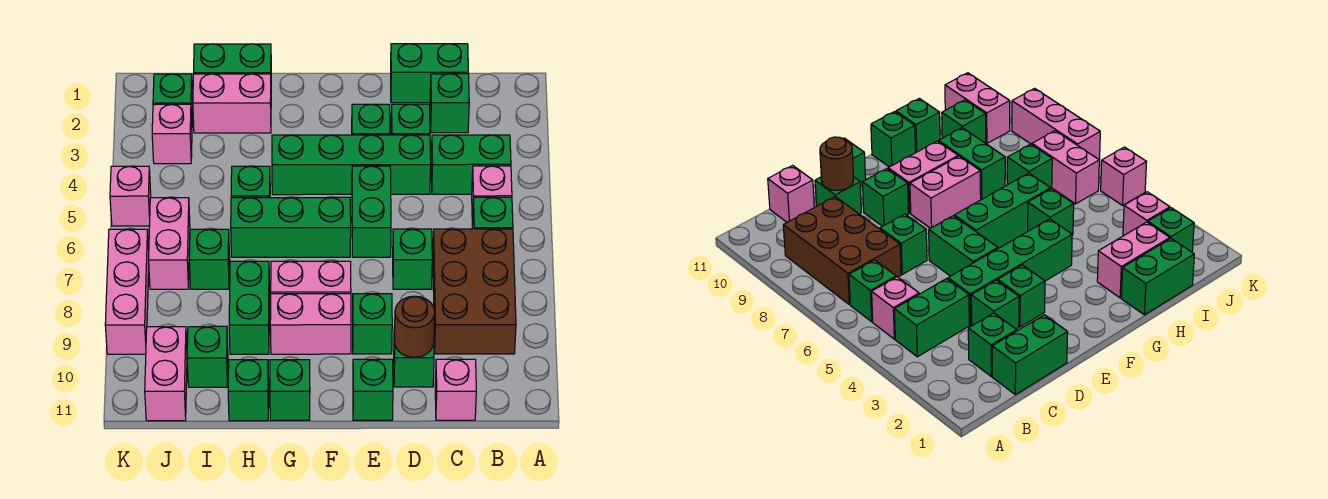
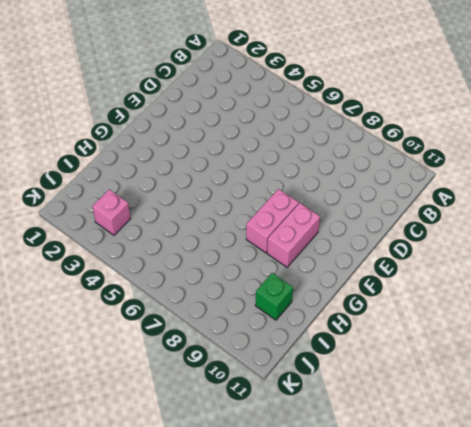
none -> green brick B4:C4 level 1
none -> pink brick B5 level 1
none -> green brick B6 level 1
none -> brown brick B7:C9 level 1

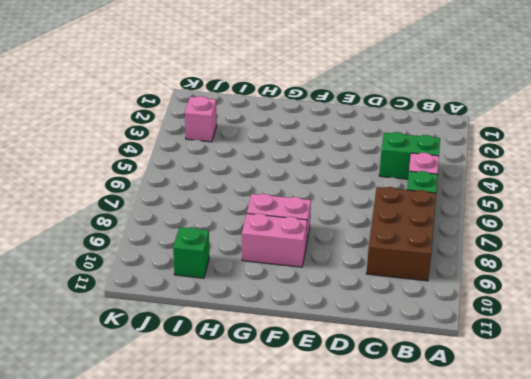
none -> green brick C1:D1 level 1
none -> green brick C2 level 1
none -> pink brick C11 level 1
none -> green brick D3 level 1

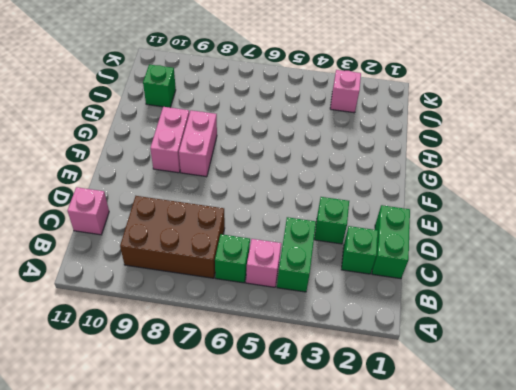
none -> green brick D4:G4 level 1
none -> green brick D7 level 1
none -> green brick D10 level 1
none -> green brick E3 level 1

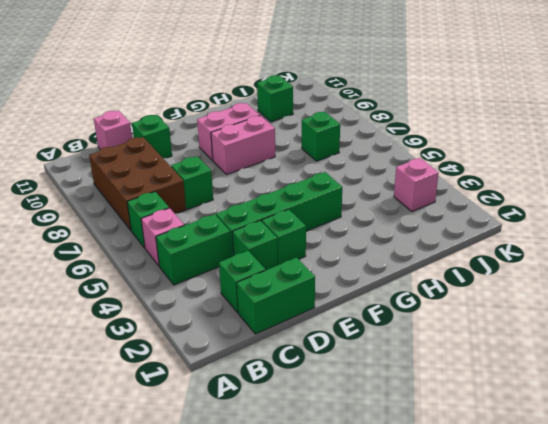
none -> green brick E5:E6 level 1
none -> green brick E9 level 1
none -> green brick E11 level 1
none -> green brick F6:H6 level 1

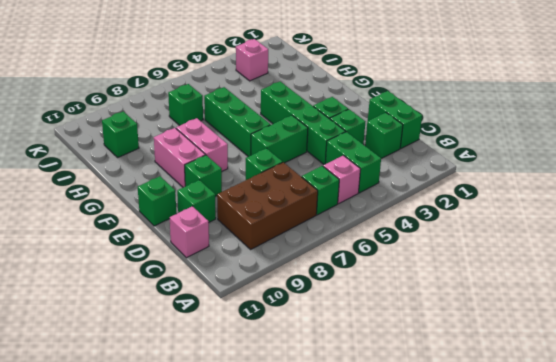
none -> green brick G11 level 1
none -> green brick H1:I1 level 1
none -> pink brick H2:I2 level 1
none -> green brick H5 level 1

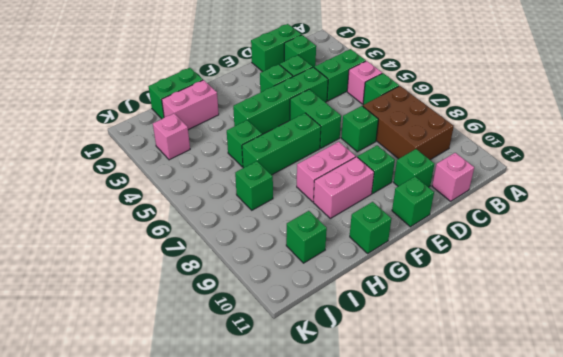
none -> green brick H8:H9 level 1
none -> green brick H11 level 1
none -> green brick J2 level 1
none -> pink brick J6:J7 level 1

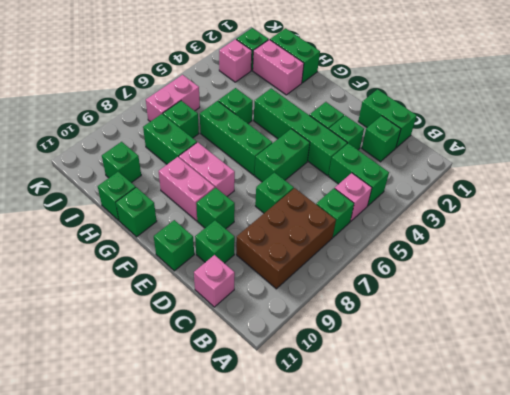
green brick H8:I8 level 1 -> green brick H8:H9 level 1
none -> pink brick J10:J11 level 1
none -> pink brick K5 level 1
none -> pink brick K7:K9 level 1
none -> brown round brick D10 level 2

